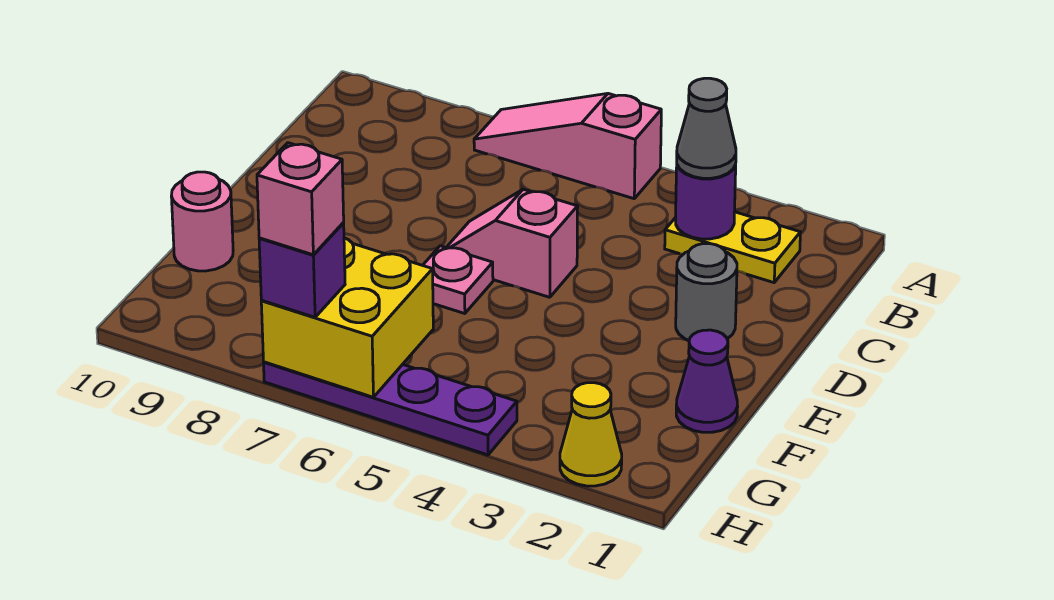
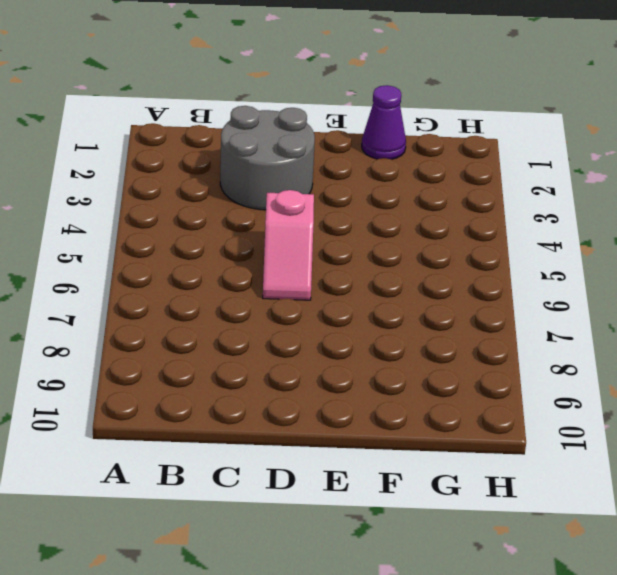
grey round brick C2:D3 level 1 -> grey round brick D2 level 1
none -> pink slope A5:A7 level 1 top 5
none -> yellow plate B2:B3 level 1
none -> pink plate E6 level 1

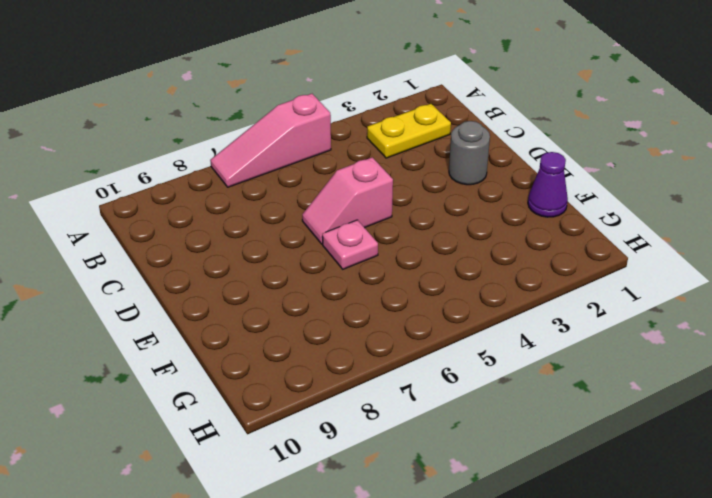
none -> pink round brick F10 level 1
none -> yellow cone H2 level 1
none -> purple plate H4:H7 level 1

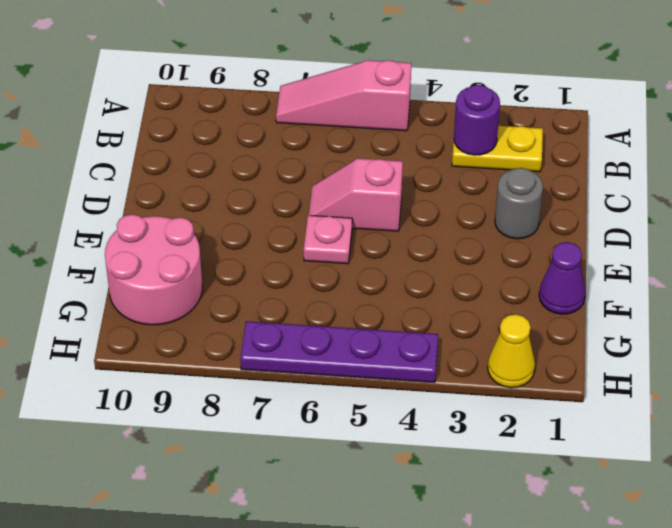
pink round brick F9:G10 level 1 -> pink round brick F10 level 1
none -> yellow brick G6:H7 level 2
none -> grey cone B3 level 3
none -> purple brick H7 level 3

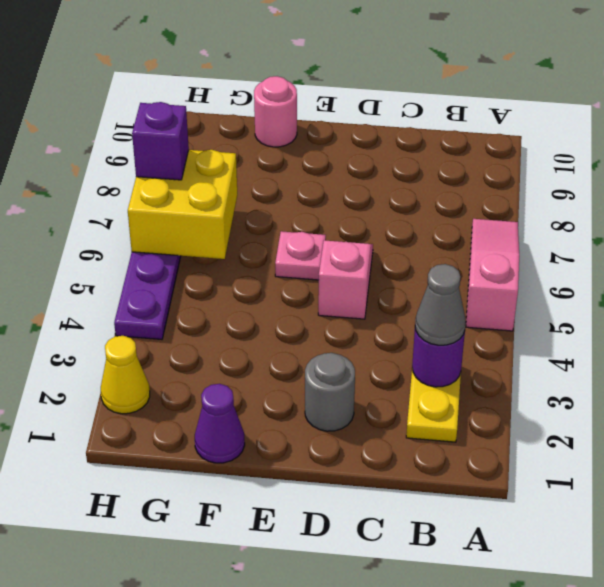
none -> pink brick H7 level 4

